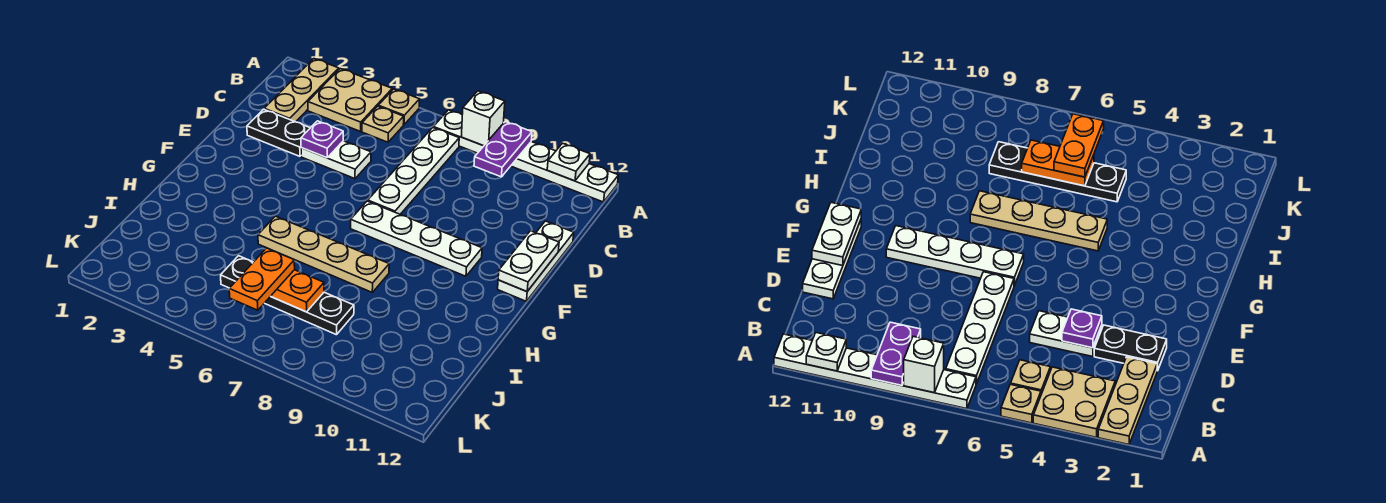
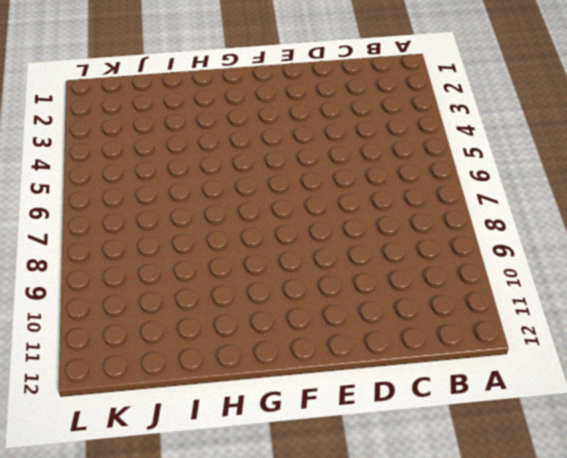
none -> tan plate A2:C2 level 1
none -> tan plate A3:B4 level 1
none -> tan plate A5 level 1

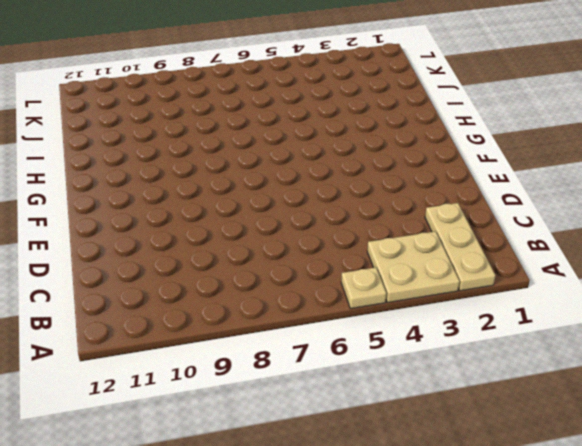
none -> white plate A7:A12 level 1
none -> tan plate B5 level 1
none -> white plate B7:E7 level 1

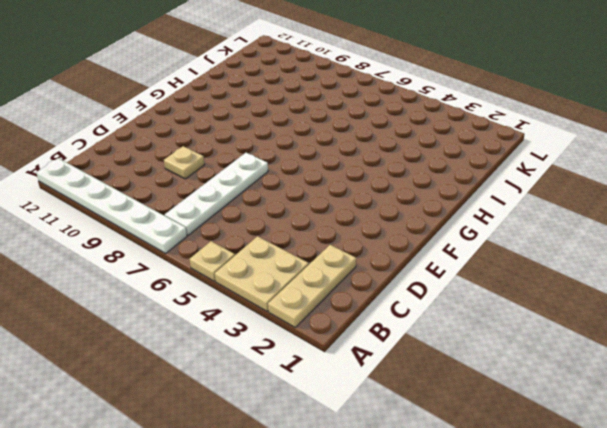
tan plate D9 level 1 -> tan plate B5 level 1
none -> black plate D2:D3 level 1
none -> white plate D4:D5 level 1
none -> white plate D12:F12 level 1

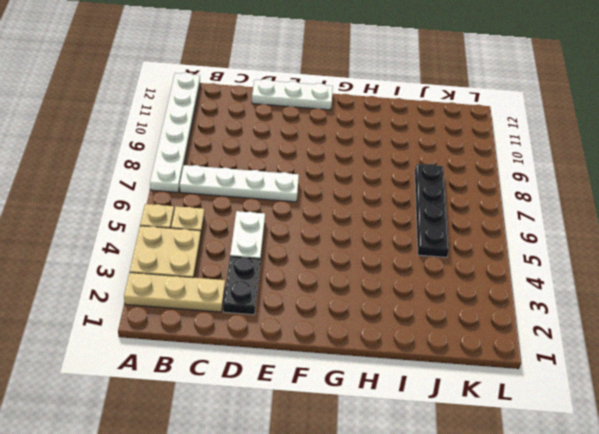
none -> white plate F7:F10 level 1
none -> tan plate H5:H8 level 1
none -> white brick A8 level 2

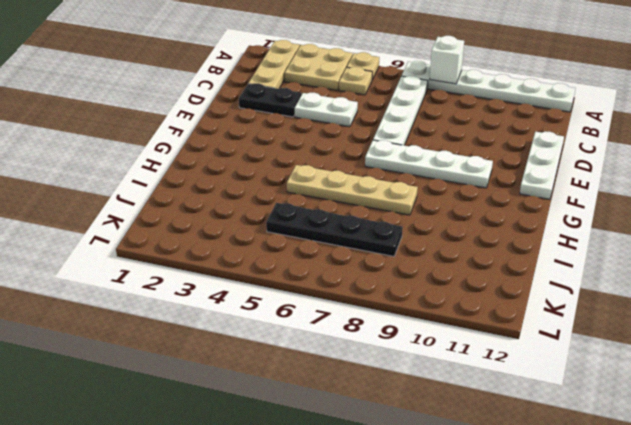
none -> purple plate A9:B9 level 2
none -> white plate A11 level 2
none -> purple plate D4 level 2

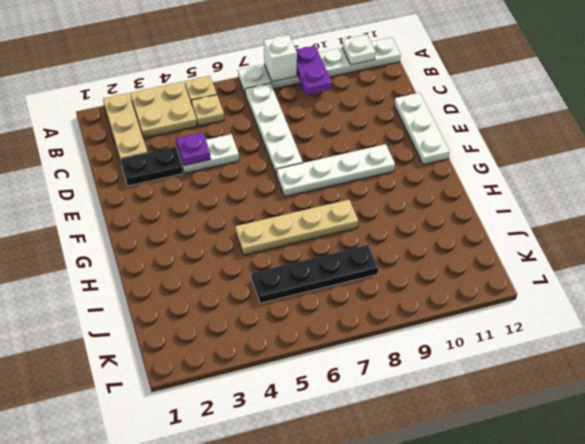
none -> white plate E12:F12 level 2
none -> orange plate J6:J7 level 2
none -> orange plate J6:K6 level 3

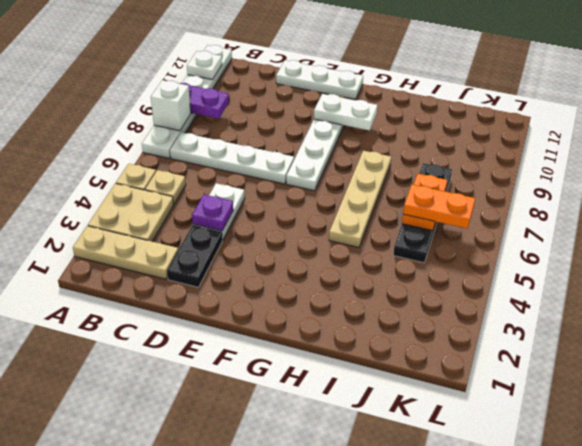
white plate F10:G10 level 2 -> white plate E12:F12 level 2

